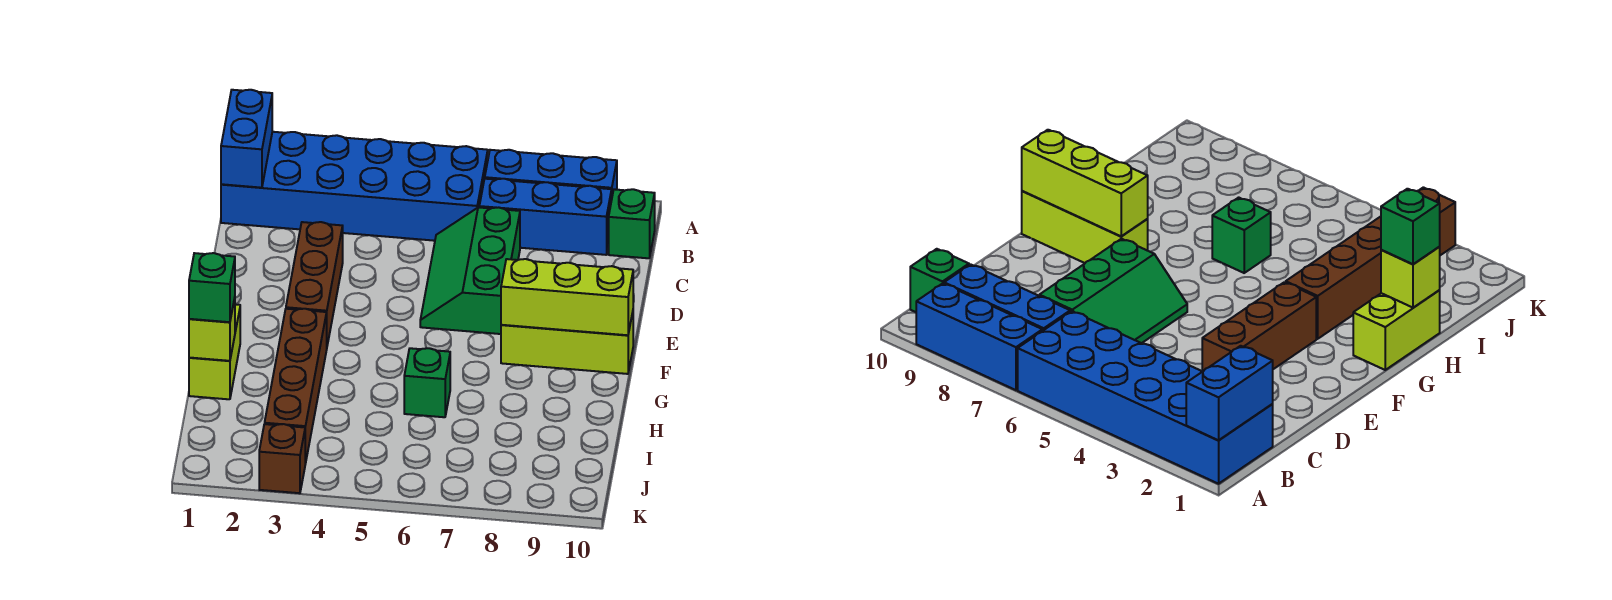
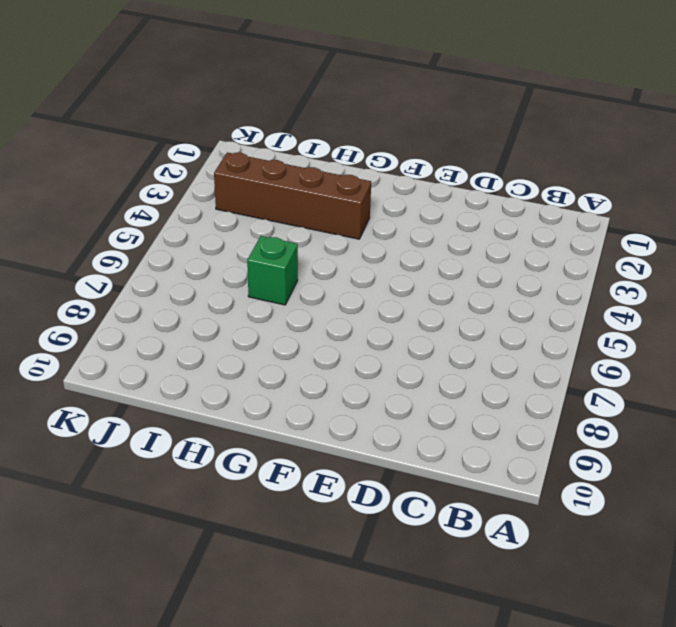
none -> blue brick A1:B6 level 1
none -> blue brick A7:A9 level 1
none -> blue brick B7:B9 level 1

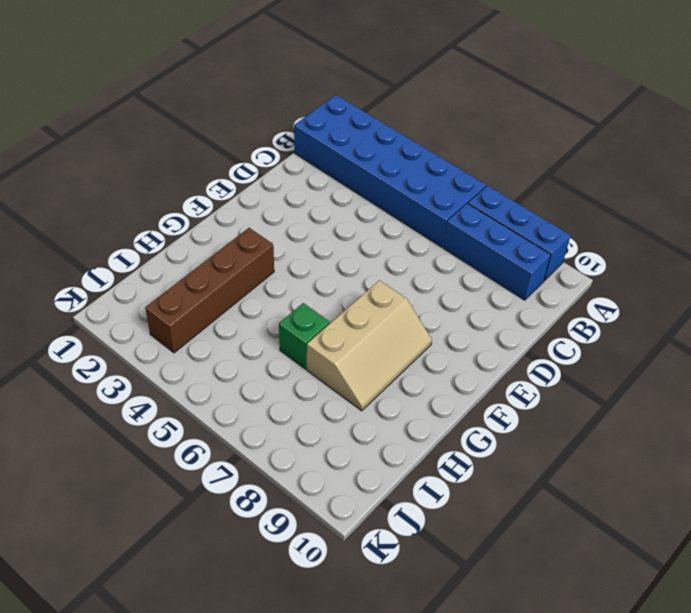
tan slope F7:H8 level 1 top 7 -> lime brick F8:F10 level 1
none -> green brick B10 level 1
none -> green slope C6:E7 level 1 top 7
none -> brown brick D3:F3 level 1

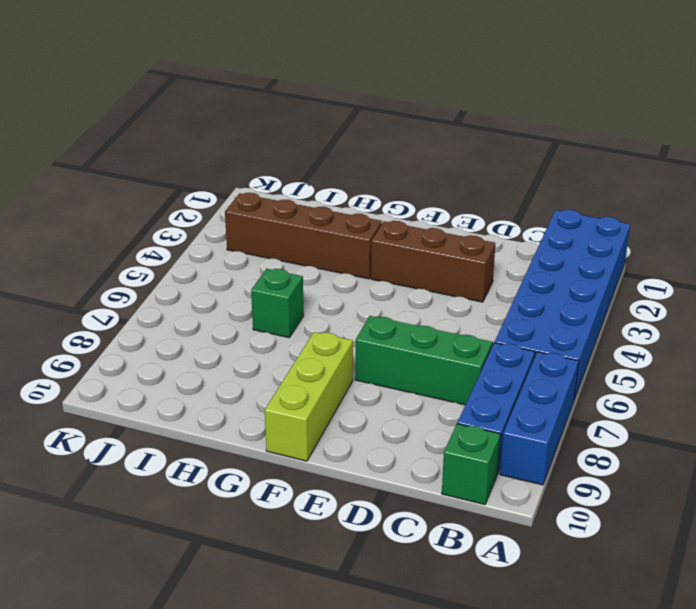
none -> lime brick G1:H1 level 1
none -> brown brick K3 level 1
none -> blue brick A1:B1 level 2

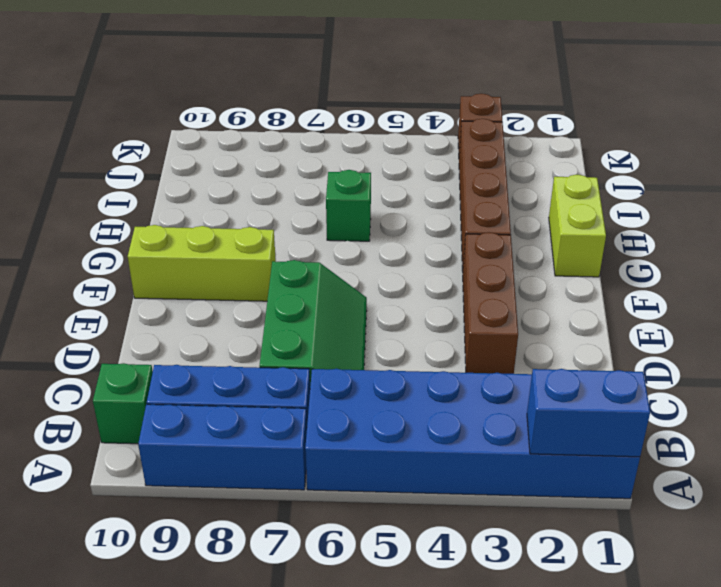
blue brick A1:A2 level 2 -> blue brick A1:B1 level 2
none -> lime brick F8:F10 level 2
none -> lime brick H1 level 2
none -> green brick H1 level 3

